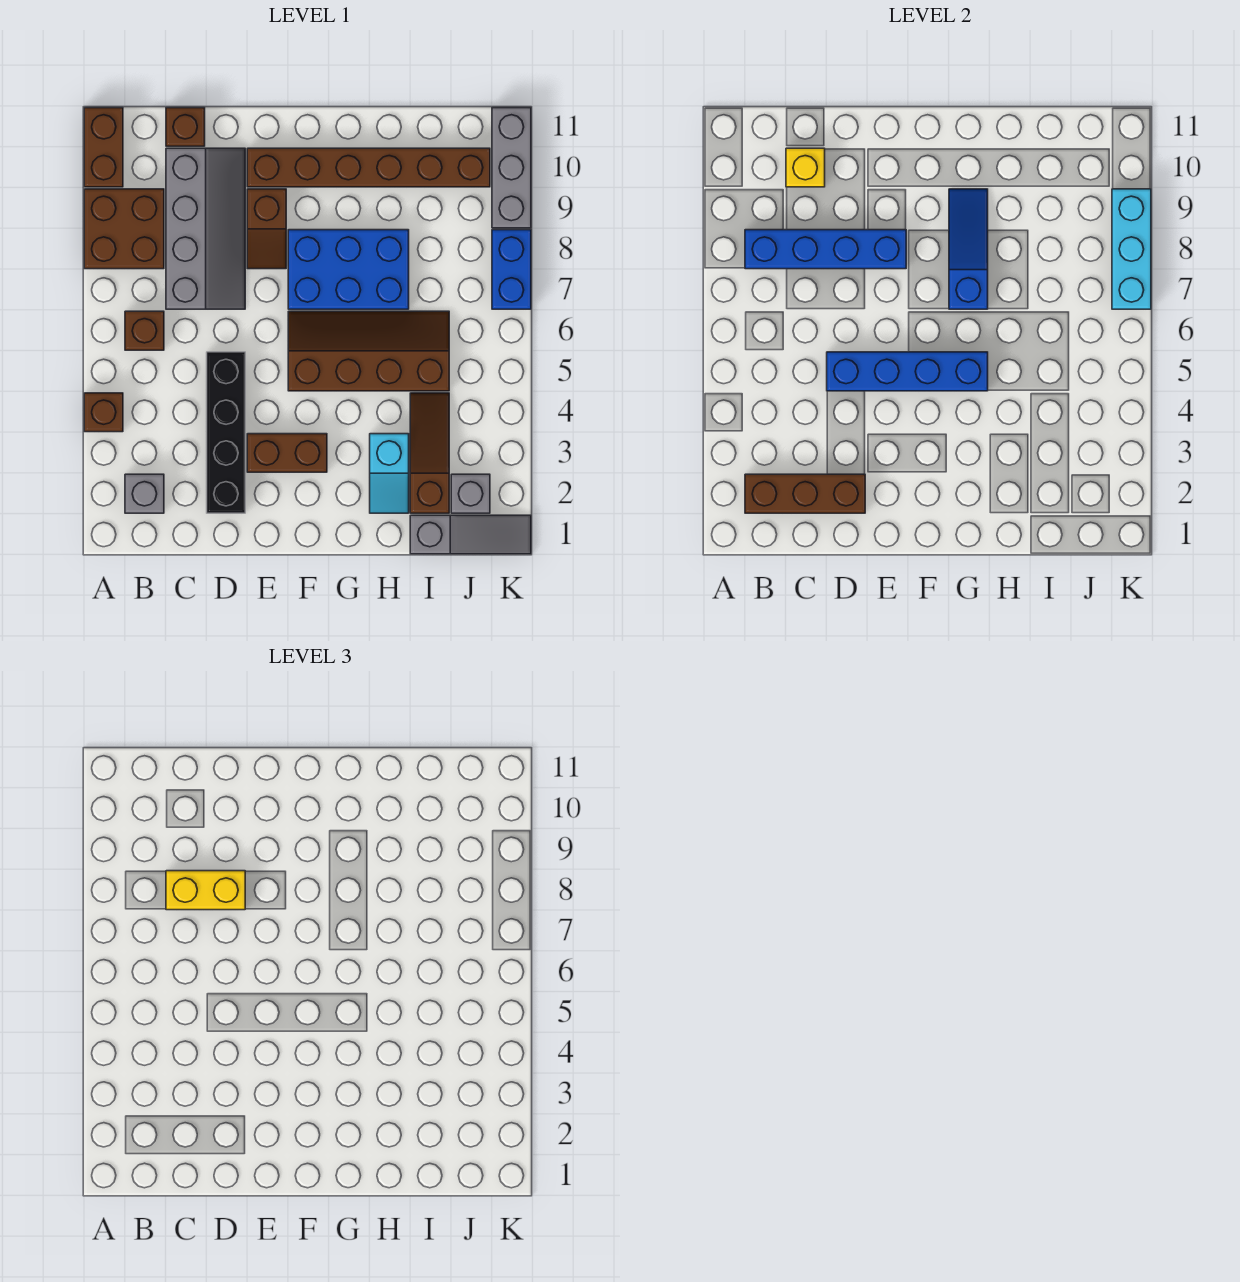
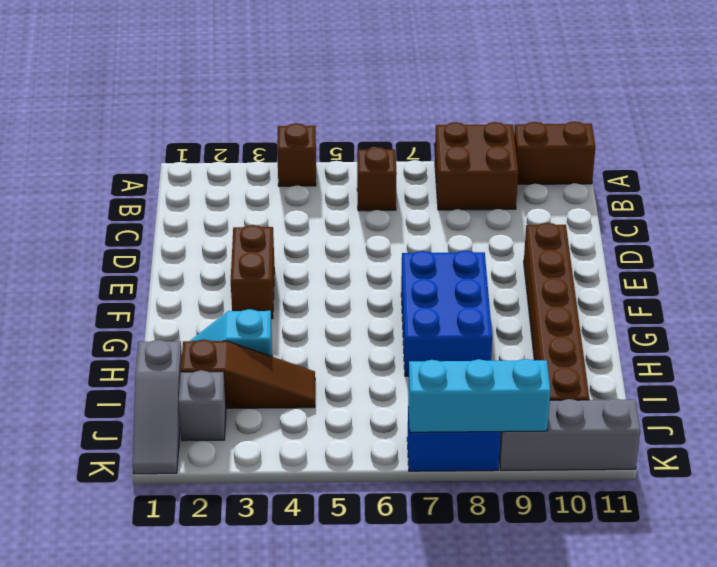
none -> grey brick B2 level 1
none -> grey slope C7:D10 level 1 top C
none -> brown brick C11 level 1

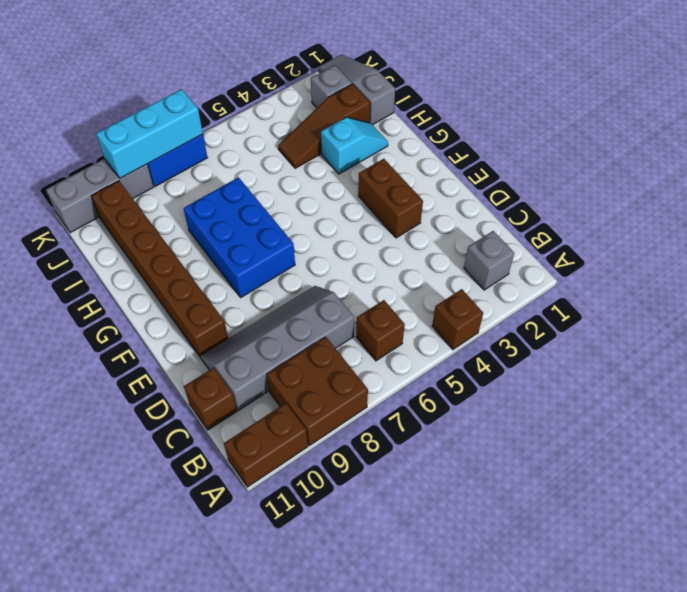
none -> black brick D2:D5 level 1
none -> brown slope E8:E9 level 1 top 9
none -> brown slope F5:I6 level 1 top 5

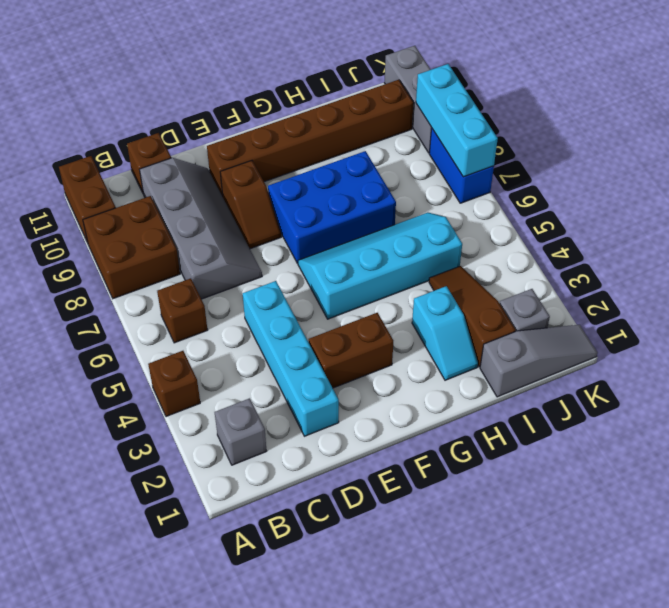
cyan brick D2:D5 level 1 -> black brick D2:D5 level 1
cyan slope F5:I6 level 1 top 5 -> brown slope F5:I6 level 1 top 5
none -> brown brick B2:D2 level 2
none -> blue brick B8:E8 level 2
none -> yellow brick C10 level 2

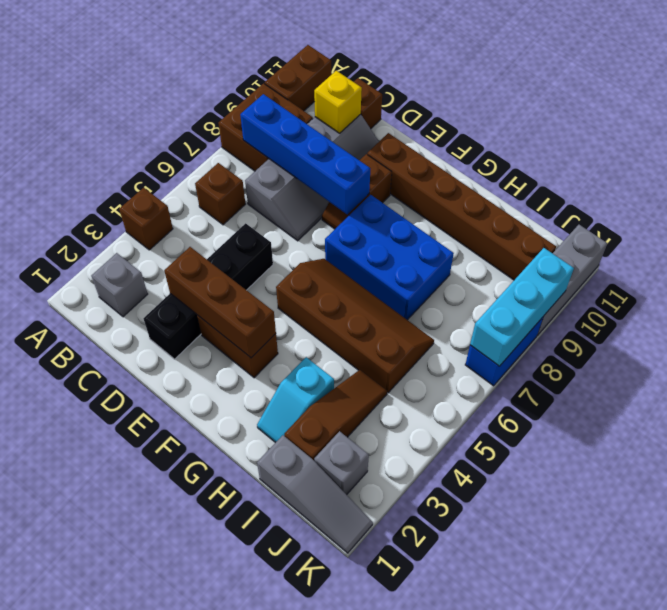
brown brick D3:F3 level 2 -> brown brick B2:D2 level 2
none -> blue brick D5:G5 level 2
none -> blue slope G7:G9 level 2 top 7
none -> yellow brick C8:D8 level 3

